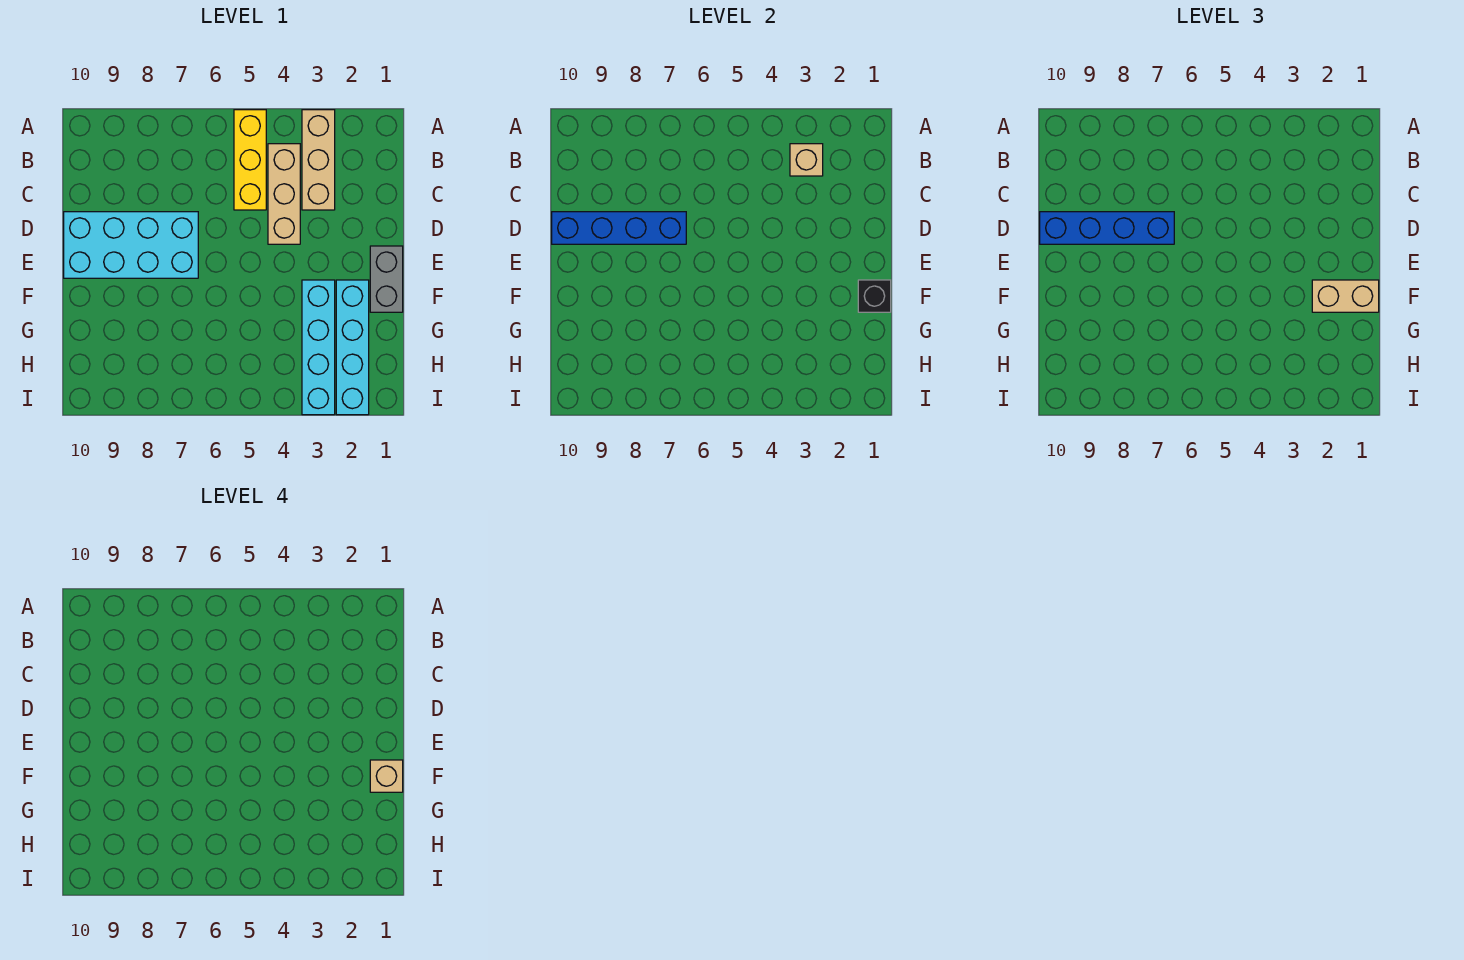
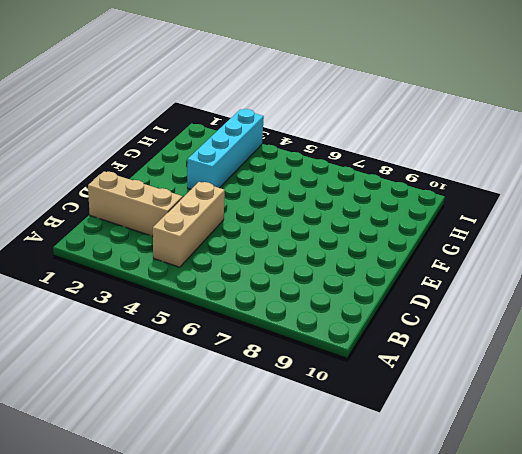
tan brick C1:C3 level 1 -> tan brick A3:C3 level 1
none -> yellow brick A5:C5 level 1
none -> cyan brick D7:E10 level 1
none -> grey brick E1:F1 level 1

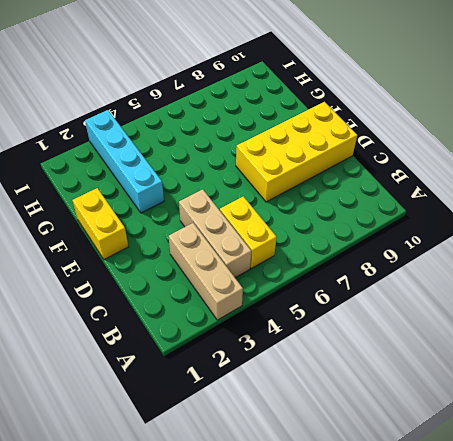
yellow brick B5:C5 level 1 -> yellow brick A5:C5 level 1
yellow brick D7:E10 level 1 -> cyan brick D7:E10 level 1
yellow brick E1:F1 level 1 -> grey brick E1:F1 level 1
none -> cyan brick F2:I2 level 1
none -> tan brick B3 level 2
none -> blue brick D7:D10 level 2

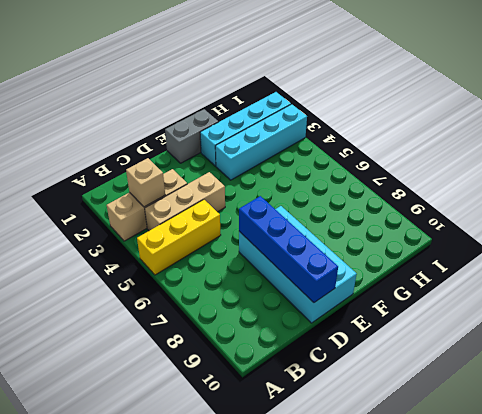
none -> black brick F1 level 2
none -> blue brick D7:D10 level 3
none -> tan brick F1:F2 level 3

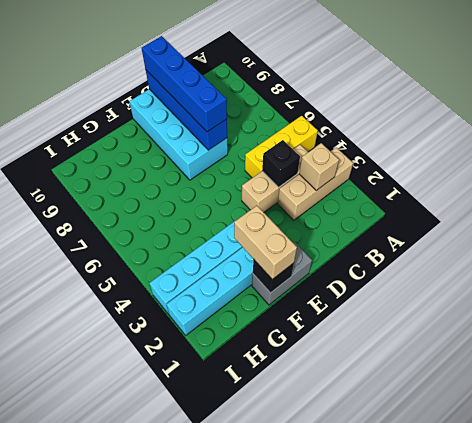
black brick C4 level 2 -> none
none -> tan brick F1 level 4

